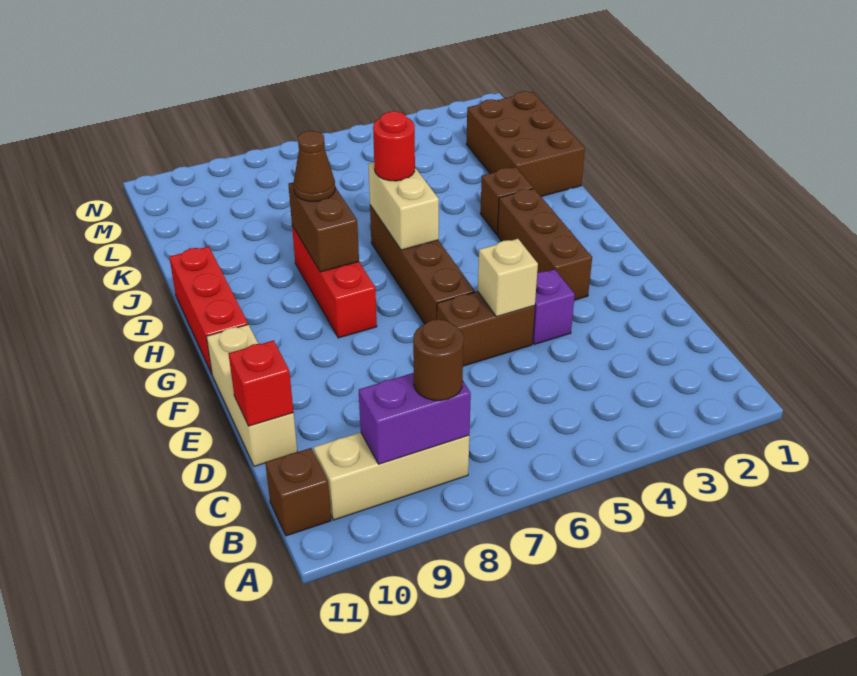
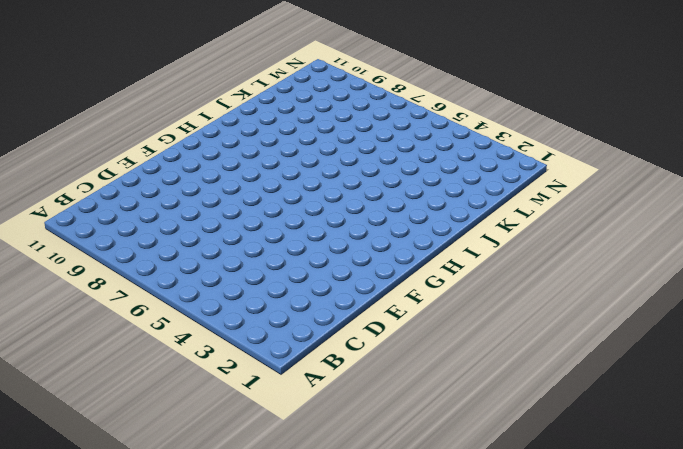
none -> tan brick B8:B10 level 1
none -> brown brick B11 level 1
none -> tan brick D11:F11 level 1

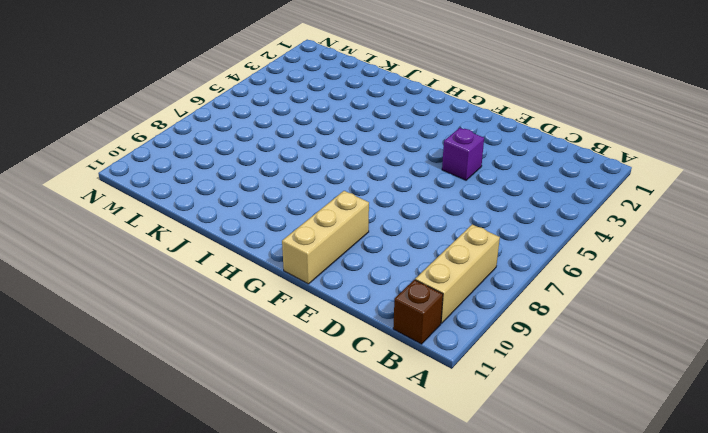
tan brick F9:F11 level 1 -> tan brick D11:F11 level 1
none -> brown brick E5:E6 level 1
none -> brown brick F3:H3 level 1
none -> brown brick F6:I6 level 1

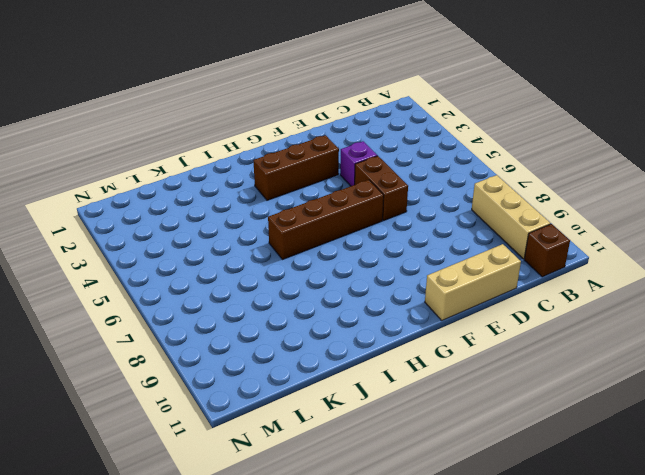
none -> red brick G8:I8 level 1
none -> red brick G11:I11 level 1
none -> brown brick I3 level 1

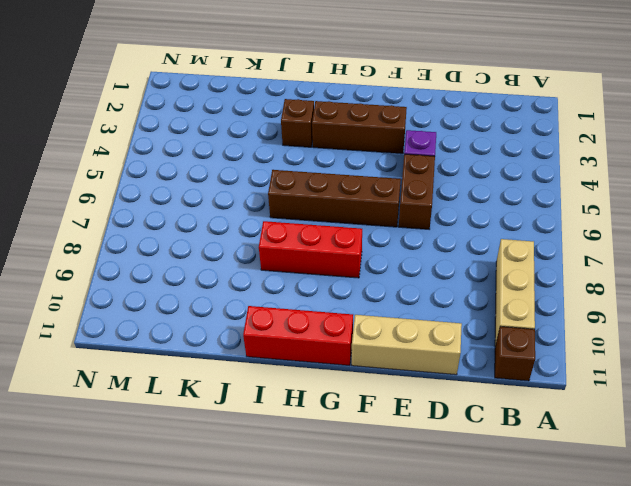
none -> brown brick J1:L2 level 1
none -> purple brick B8:B9 level 2
none -> red brick D11 level 2

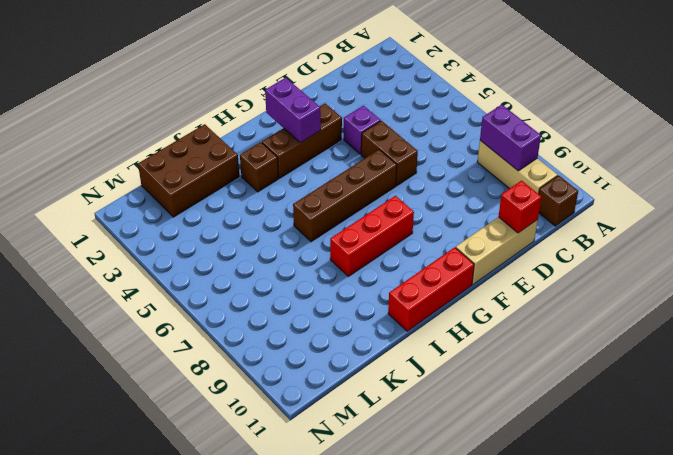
purple brick G2:G3 level 2 -> none
none -> tan brick E5 level 2
none -> tan brick H6:I6 level 2
none -> brown brick H8:I8 level 2

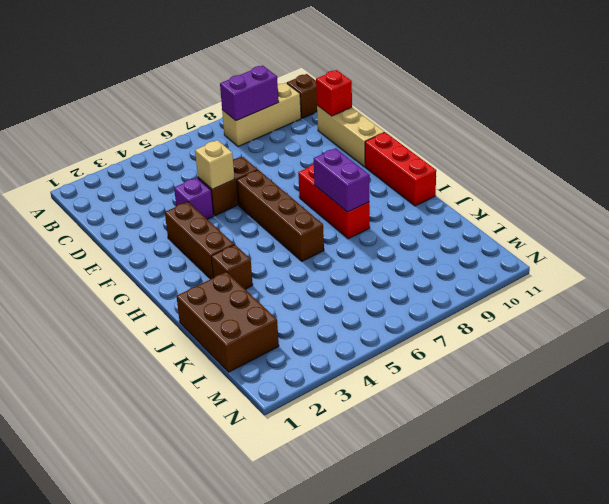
purple brick H8:I8 level 2 -> brown brick H8:I8 level 2
none -> tan brick H6:I6 level 2
none -> brown round brick B8 level 3
none -> red round brick I6 level 3

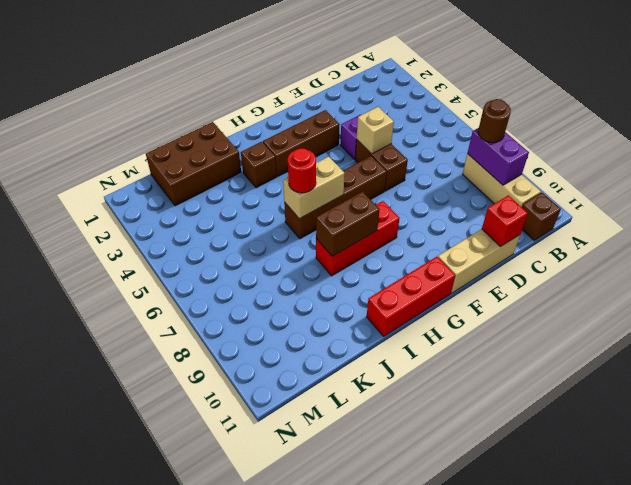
none -> brown cone I8 level 3

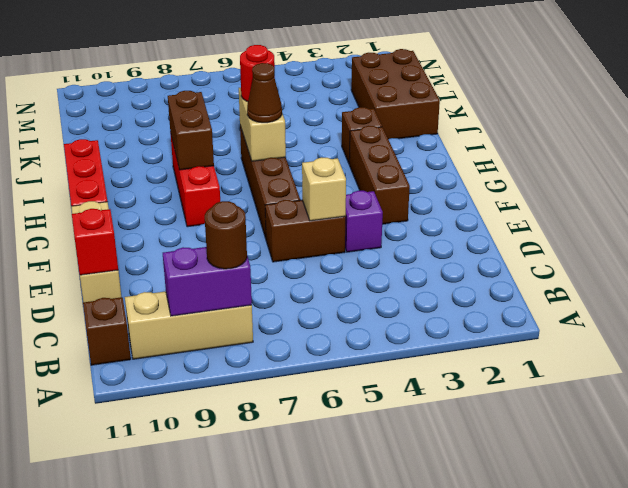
brown cone H6 level 3 -> brown cone I8 level 3

